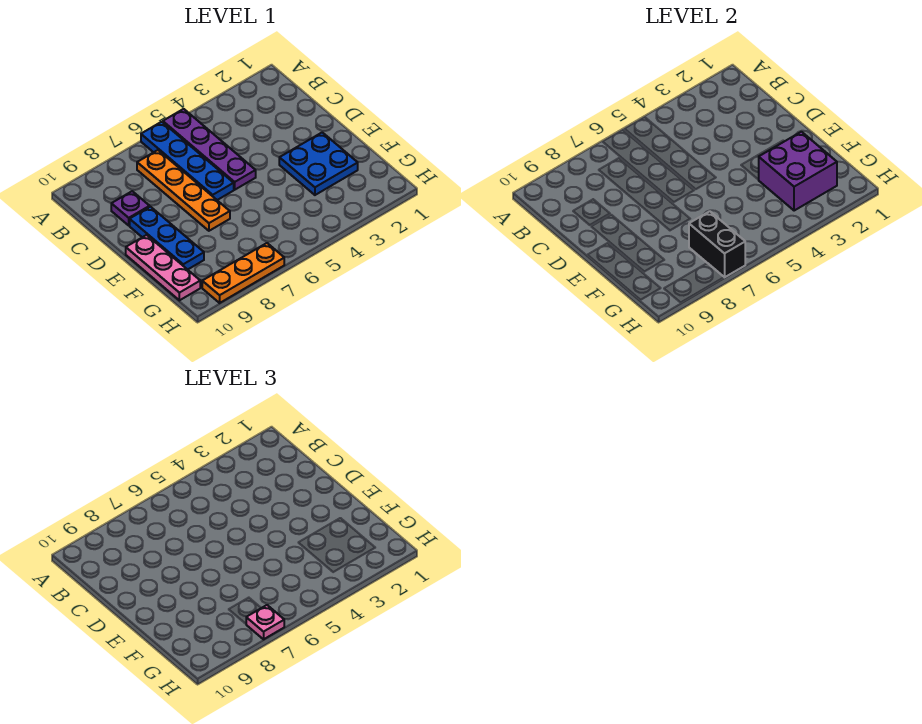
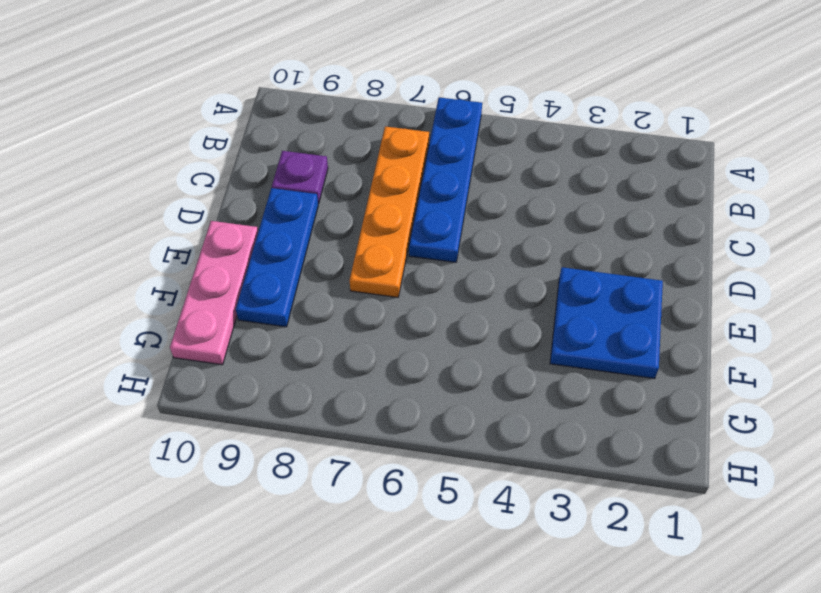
none -> purple plate A5:D5 level 1
none -> orange plate H7:H9 level 1

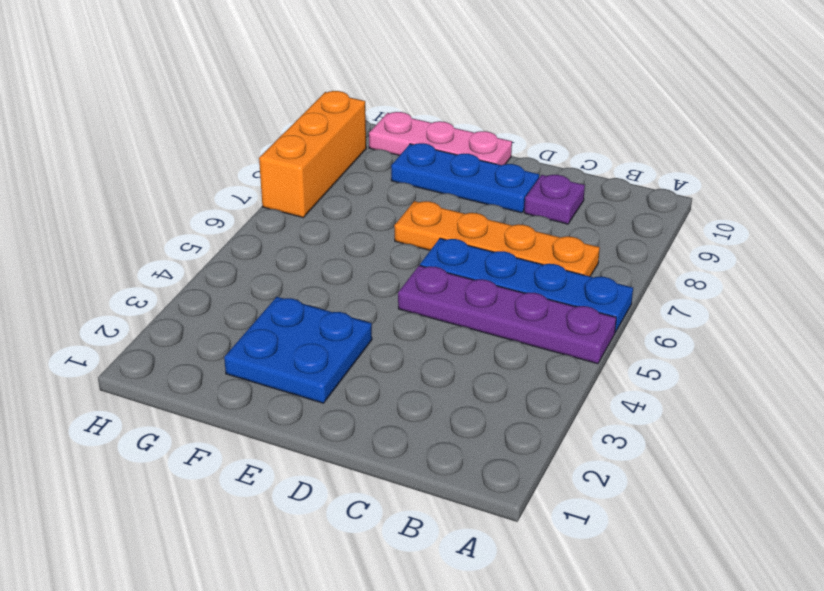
orange brick H7:H9 level 1 -> orange plate H7:H9 level 1
none -> purple brick F2:G3 level 2
none -> black brick G7:H7 level 2

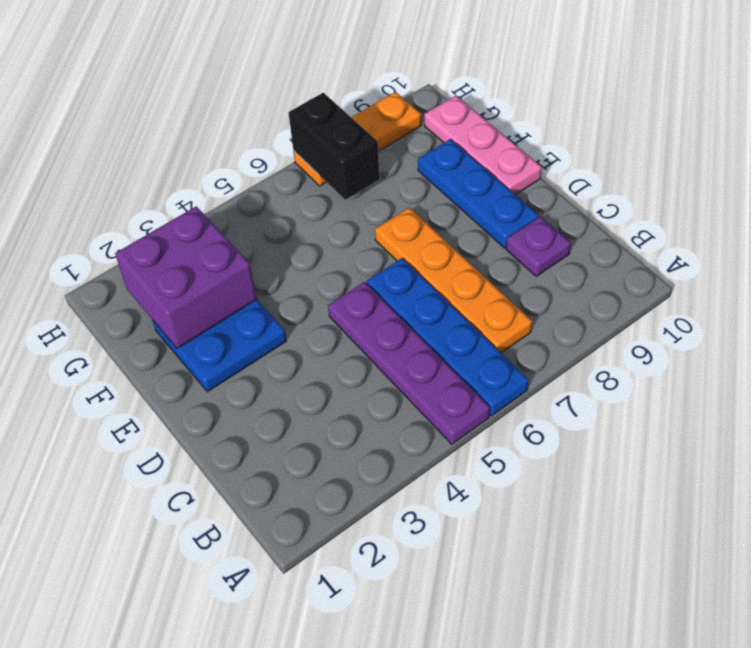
none -> pink plate H7 level 3

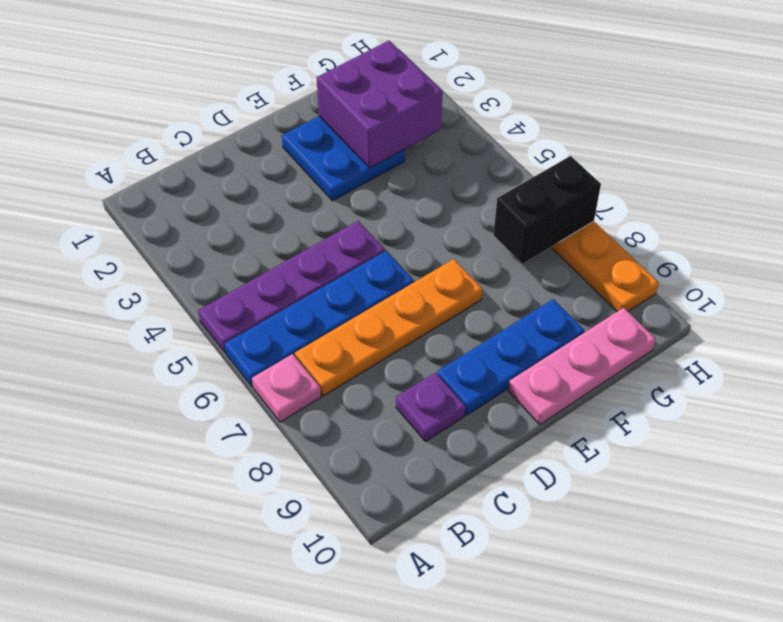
pink plate A7 level 1 -> pink plate H7 level 3

